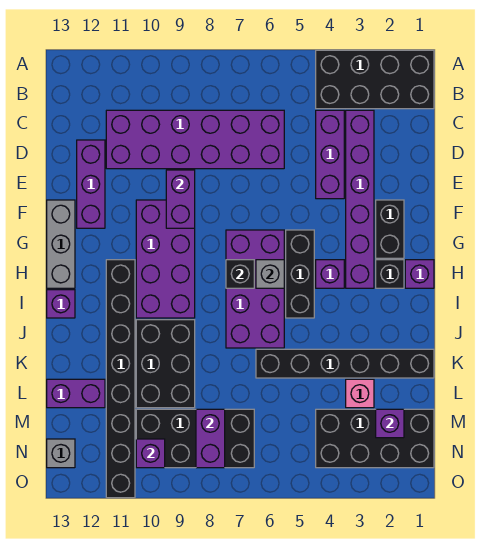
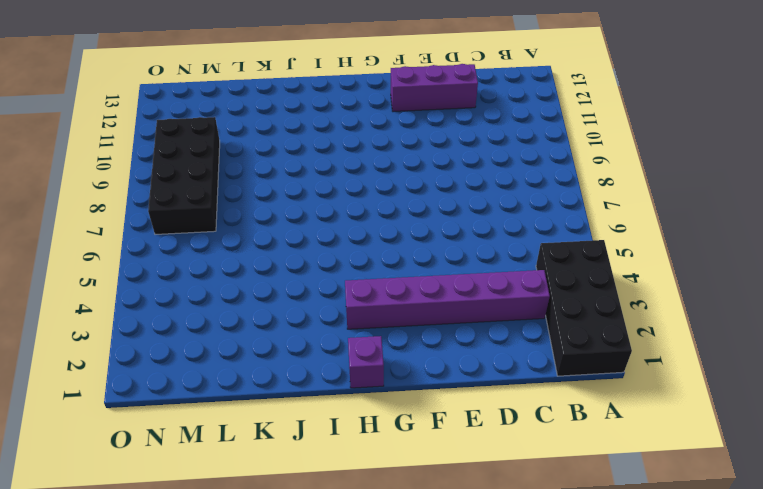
none -> purple brick C4:E4 level 1
none -> purple brick C6:D11 level 1
none -> black brick F2:G2 level 1

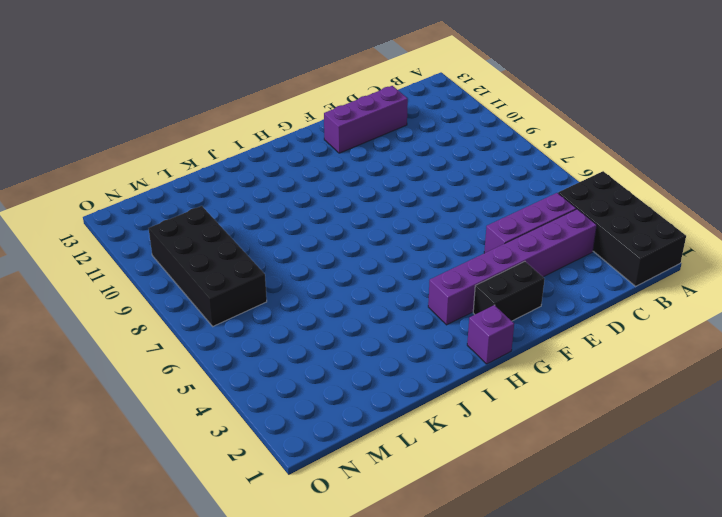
none -> purple brick C6:D11 level 1
none -> purple brick F9:I10 level 1
none -> grey brick F13:H13 level 1

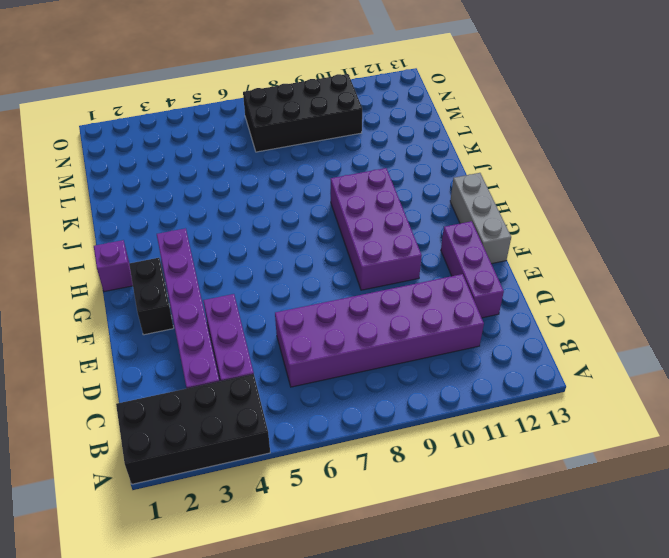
none -> black brick G5:I5 level 1
none -> purple brick G6:J7 level 1
none -> black brick H2 level 1

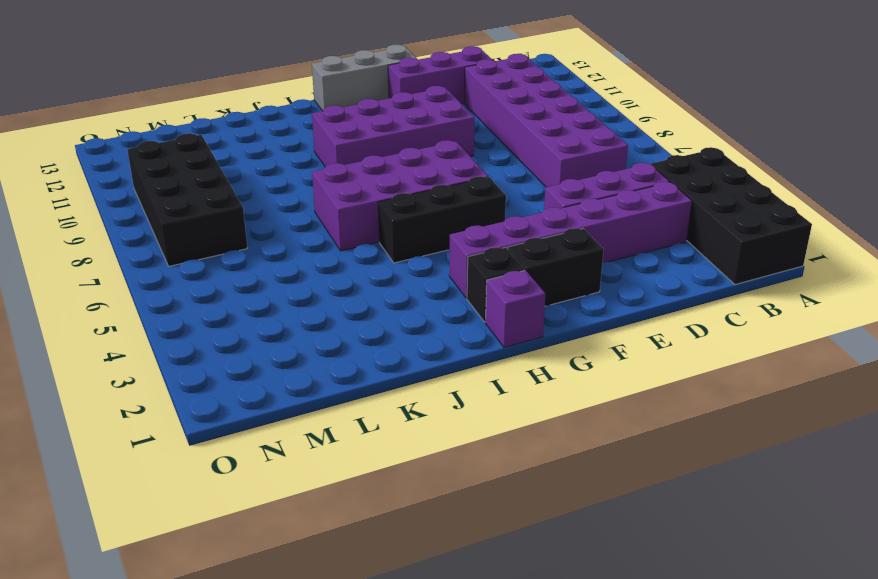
none -> purple brick H4 level 1
none -> black brick H11:O11 level 1
none -> purple brick I13 level 1

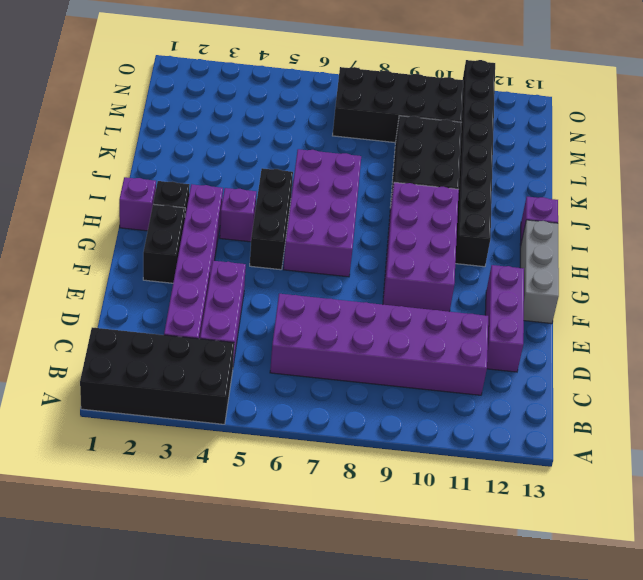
none -> black brick K1:K6 level 1
none -> pink brick L3 level 1
none -> purple brick L12:L13 level 1

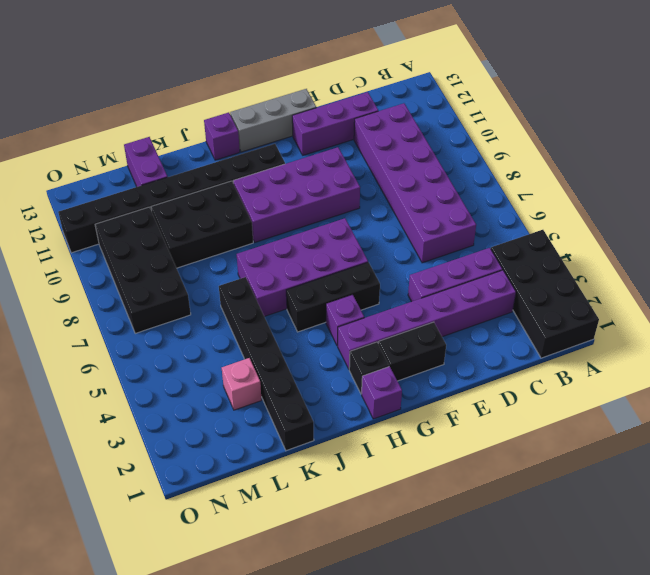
none -> black brick M1:N4 level 1
none -> grey brick N13 level 1
none -> purple brick E9:F9 level 2

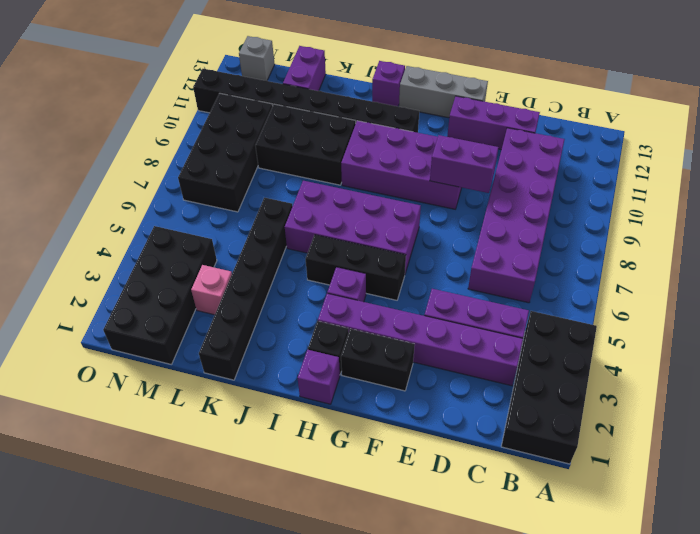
none -> grey brick H6 level 2
none -> black brick H7 level 2
none -> purple brick M2 level 2

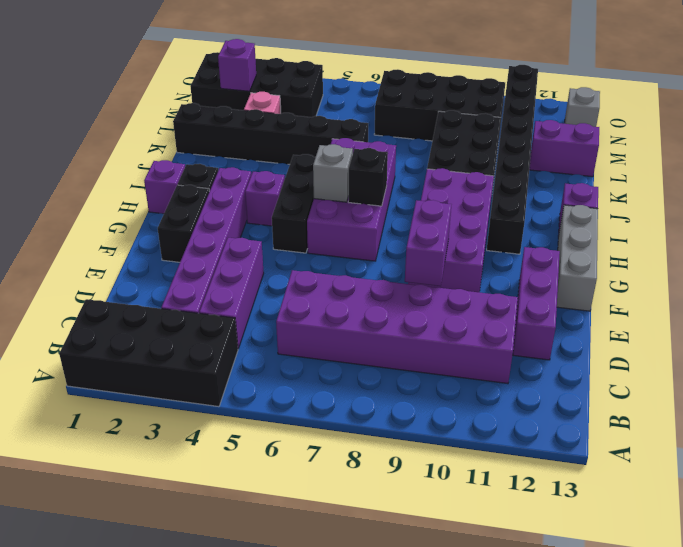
none -> purple brick M8:N8 level 2
none -> purple brick N10 level 2

